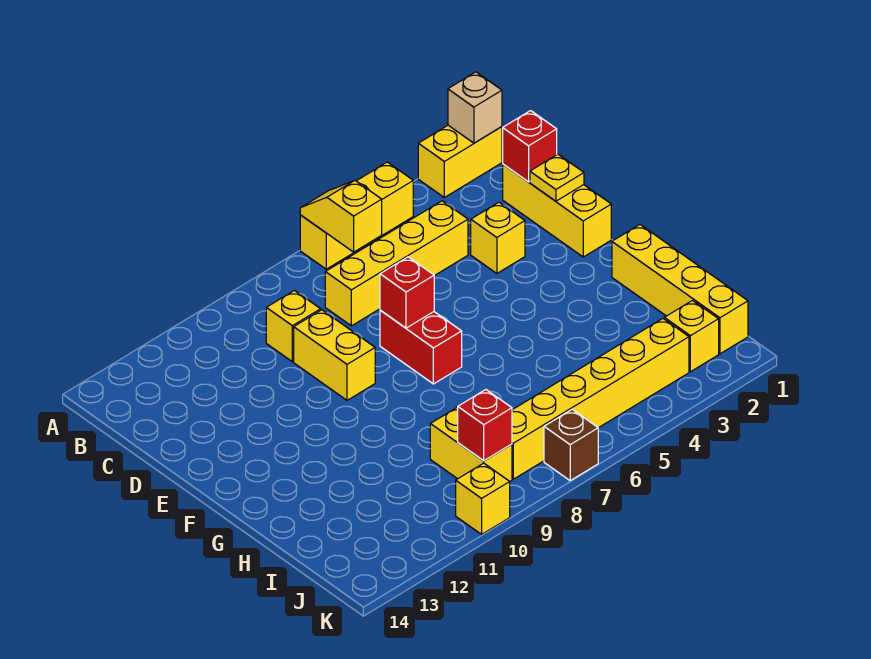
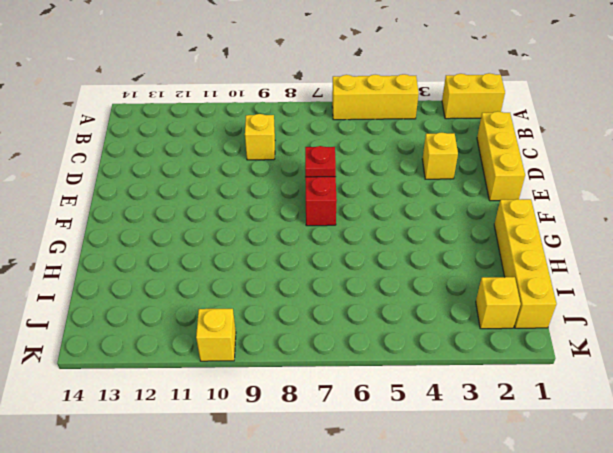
red plate E7 level 2 -> red brick E7 level 2
none -> yellow brick C4:C7 level 1
none -> yellow brick D9:E9 level 1
none -> yellow brick I9:J9 level 1

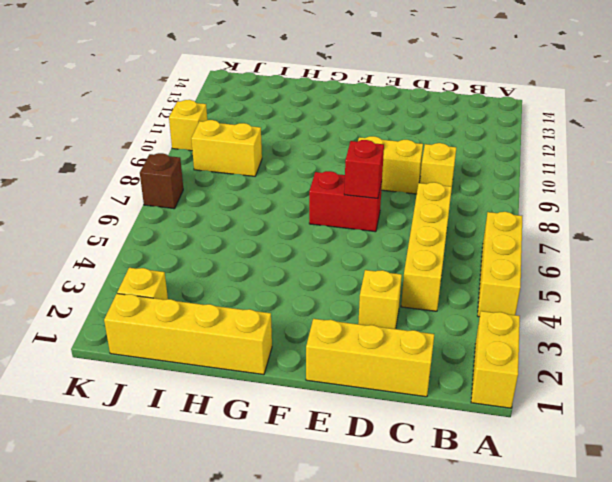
none -> yellow brick J3:J8 level 1
none -> tan brick A1 level 2
none -> yellow slope A6:B6 level 2 top B

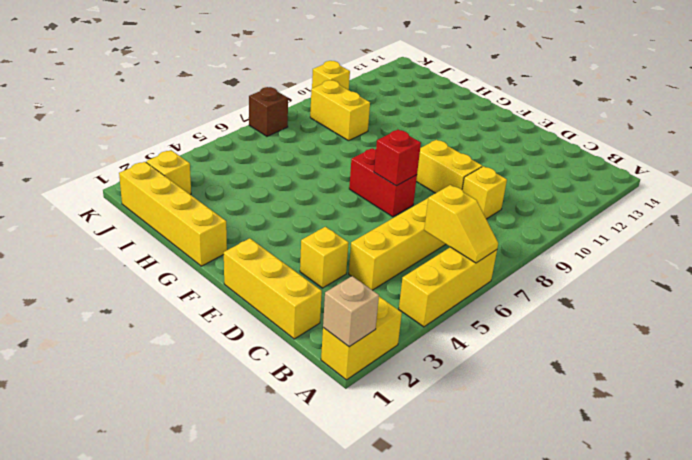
none -> yellow brick J3:J8 level 1
none -> red brick C1 level 2
none -> yellow plate D1 level 2

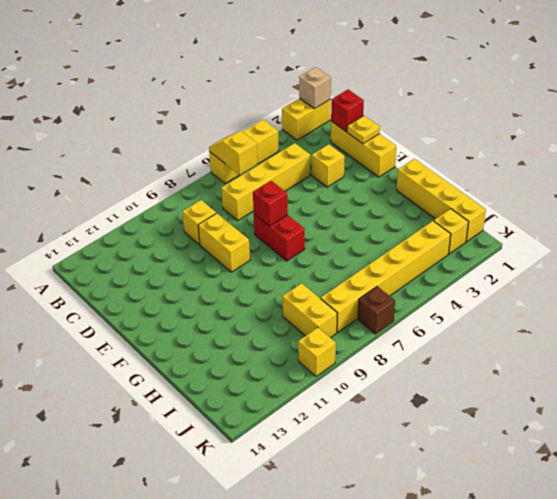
none -> red brick J9 level 2

